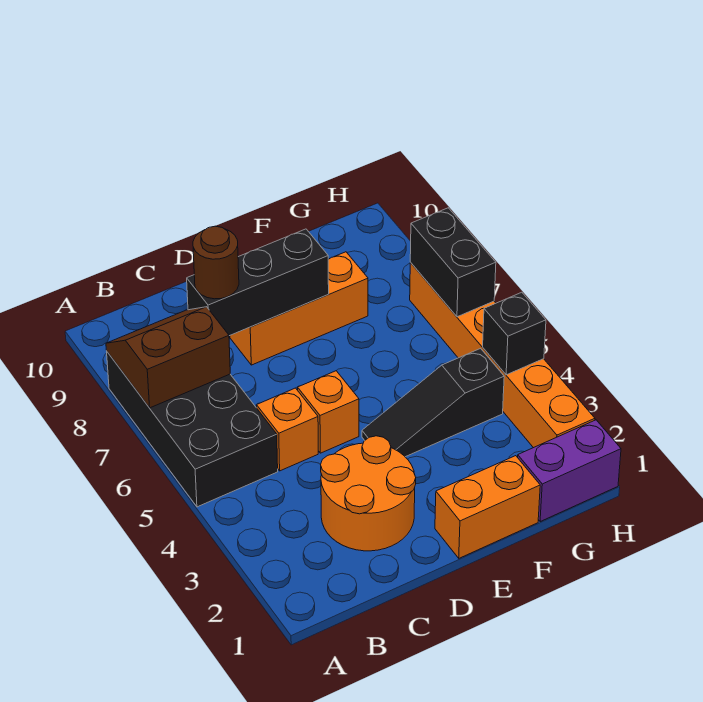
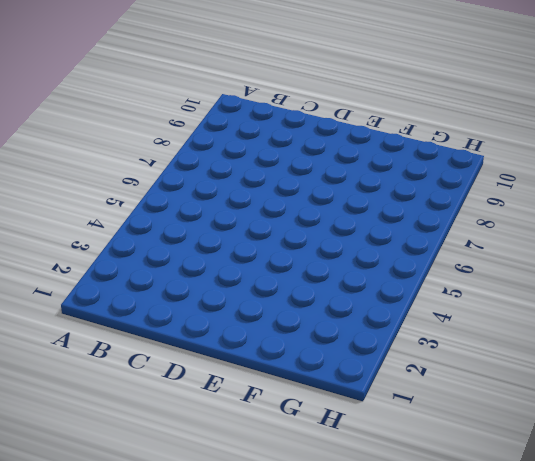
none -> black brick A5:B8 level 1
none -> orange round brick C2:D3 level 1
none -> orange brick C5 level 1

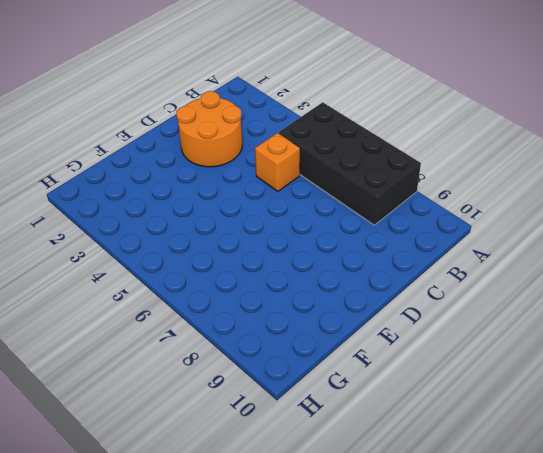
none -> orange brick D5 level 1
none -> orange brick D8:F8 level 1
none -> orange brick E1:F1 level 1

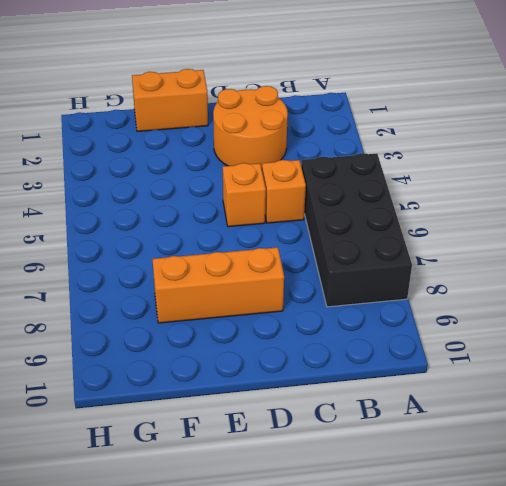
none -> black slope E4:G4 level 1 top G
none -> purple brick G1:H1 level 1
none -> orange brick H2:H7 level 1

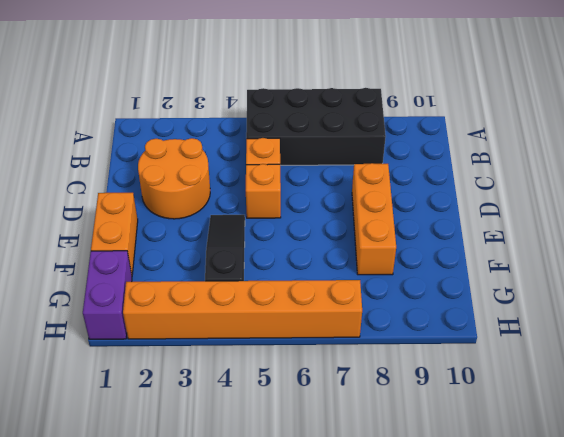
none -> brown slope A7:B8 level 2 top 7
none -> black brick C8:E8 level 2
none -> black brick H4 level 2

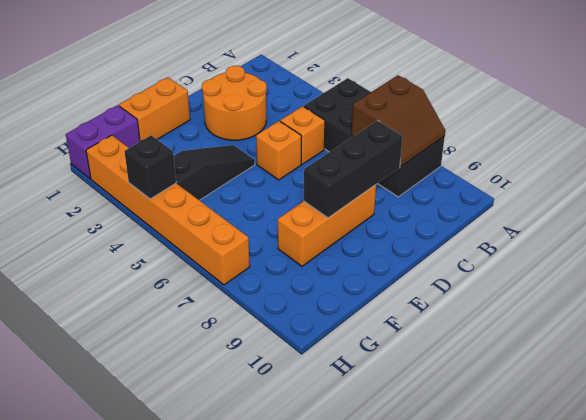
none -> black brick H6:H7 level 2
none -> brown round brick C8 level 3

